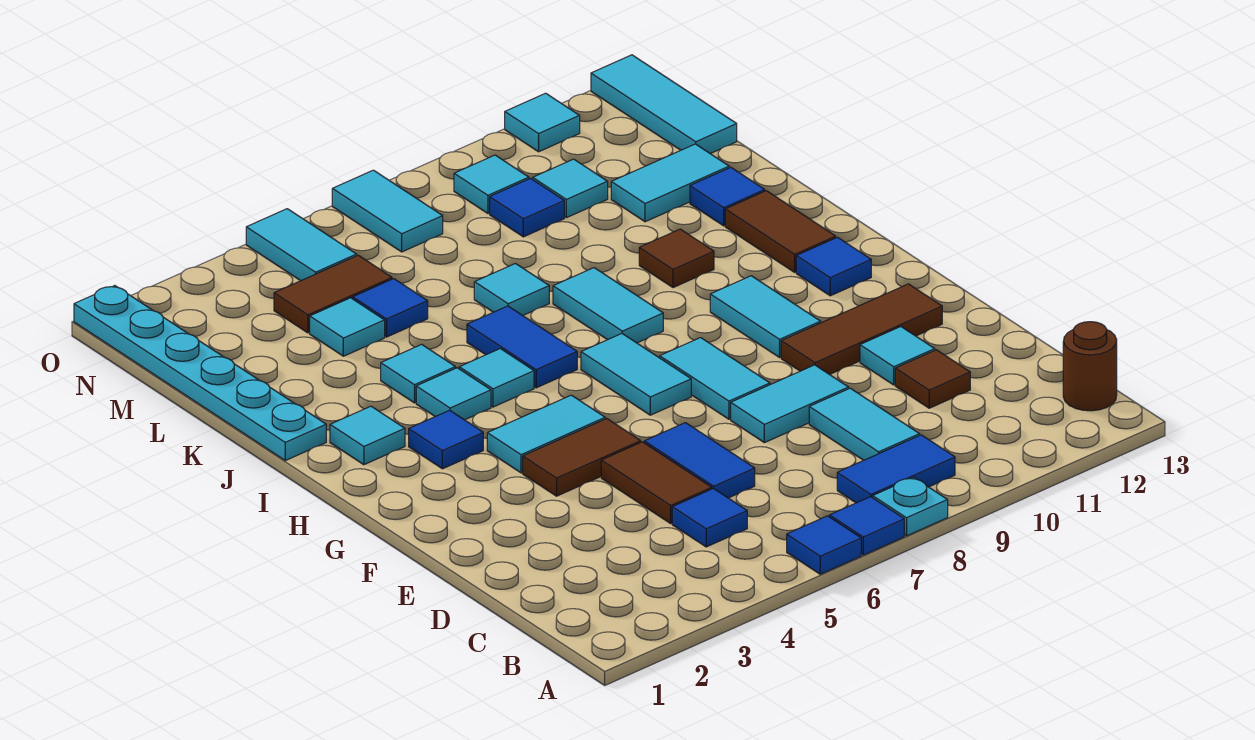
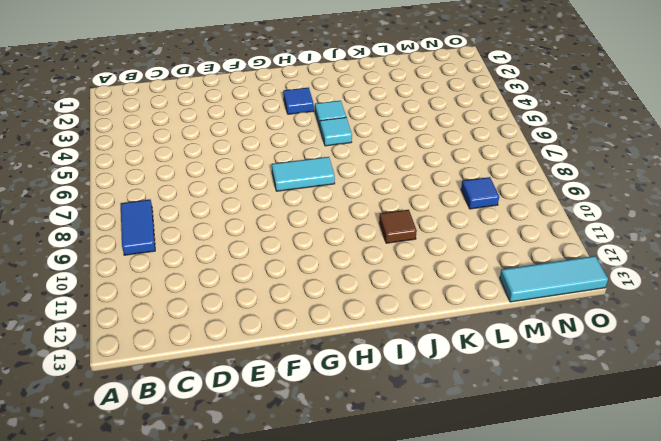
none -> blue tile A6 level 1
none -> blue tile A7 level 1
none -> cyan plate A8 level 1
none -> brown round brick B13 level 1

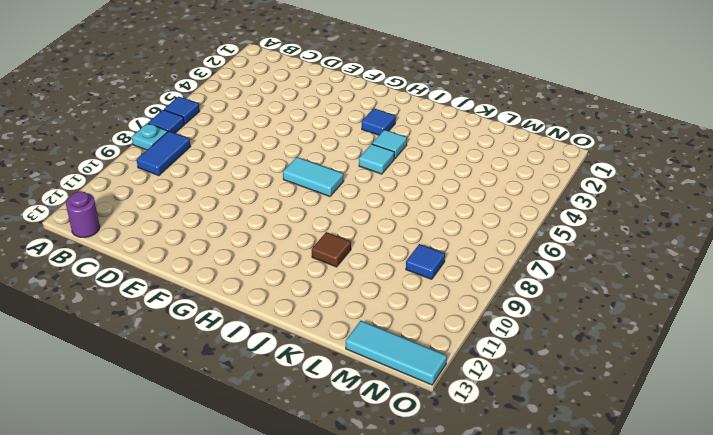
purple round brick B13 level 1 -> brown round brick B13 level 1
none -> blue tile C5 level 1
none -> cyan tile C9:D9 level 1
none -> brown tile D5:E5 level 1
none -> blue tile D6:E6 level 1

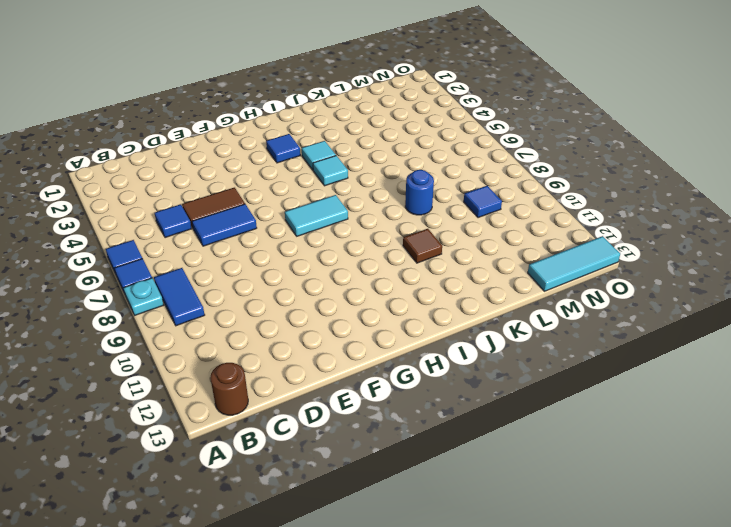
blue round brick K8 level 1 -> none
none -> cyan tile C9:D9 level 1
none -> brown tile D11 level 1
none -> cyan tile E8:E9 level 1
none -> cyan tile E11 level 1

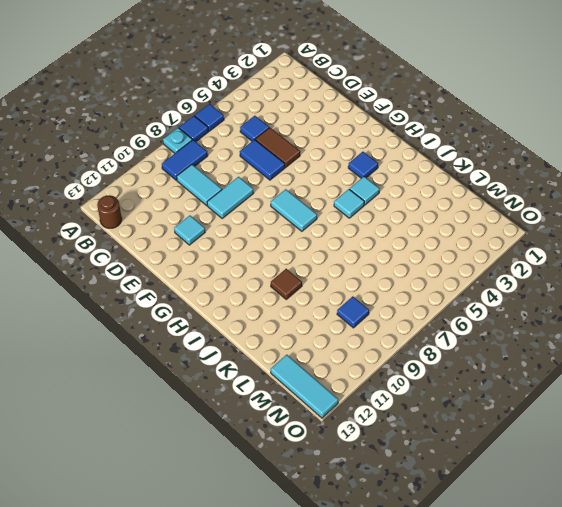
none -> brown tile D11 level 1
none -> brown tile F4:F5 level 1
none -> cyan tile F8:G8 level 1
none -> brown tile F10:F12 level 1

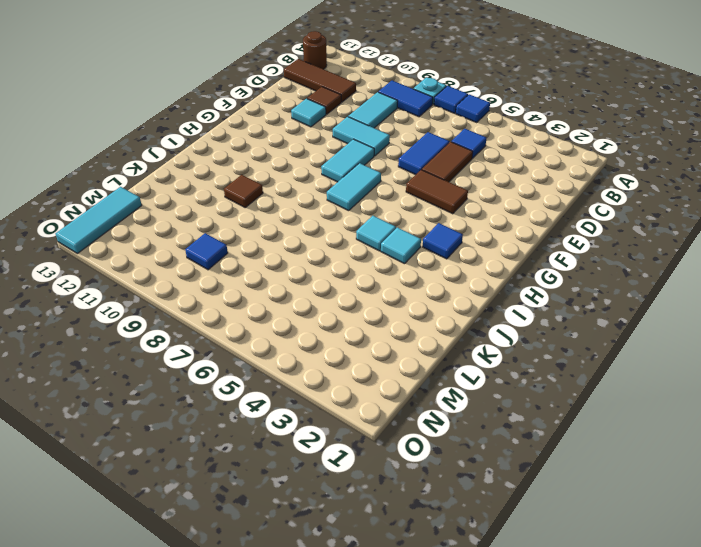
brown tile C11:C13 level 1 -> brown tile F10:F12 level 1
none -> cyan tile G4:G5 level 1
none -> cyan tile G10:H10 level 1
none -> blue tile H12 level 1
none -> cyan tile I2 level 1

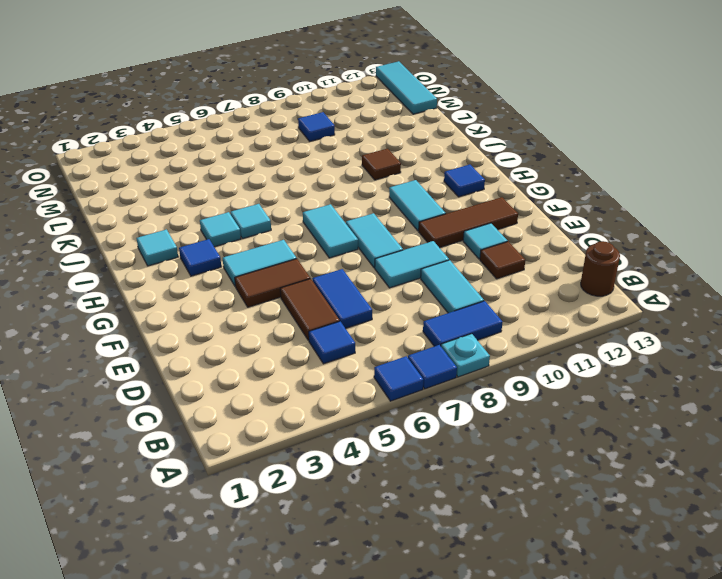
none -> blue tile I6:J6 level 1
none -> cyan tile I8:J8 level 1
none -> brown tile I12:J12 level 1
none -> cyan plate J1:O1 level 1

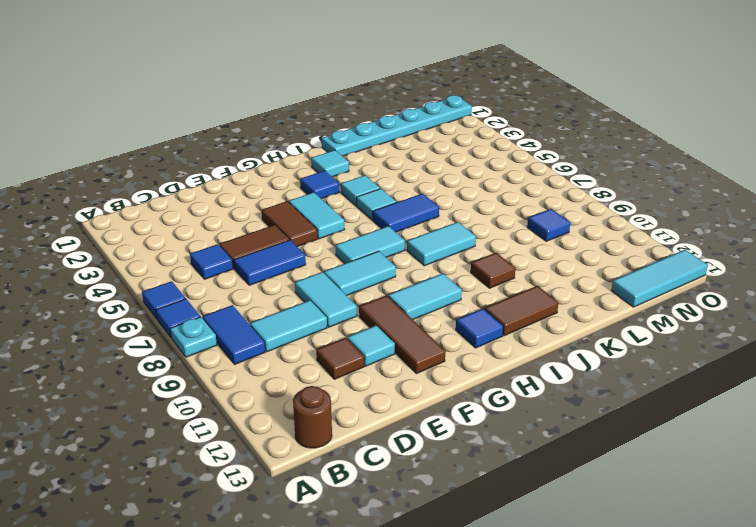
none -> cyan tile J4 level 1
none -> cyan tile K7 level 1
none -> blue tile K12 level 1
none -> cyan tile L4 level 1

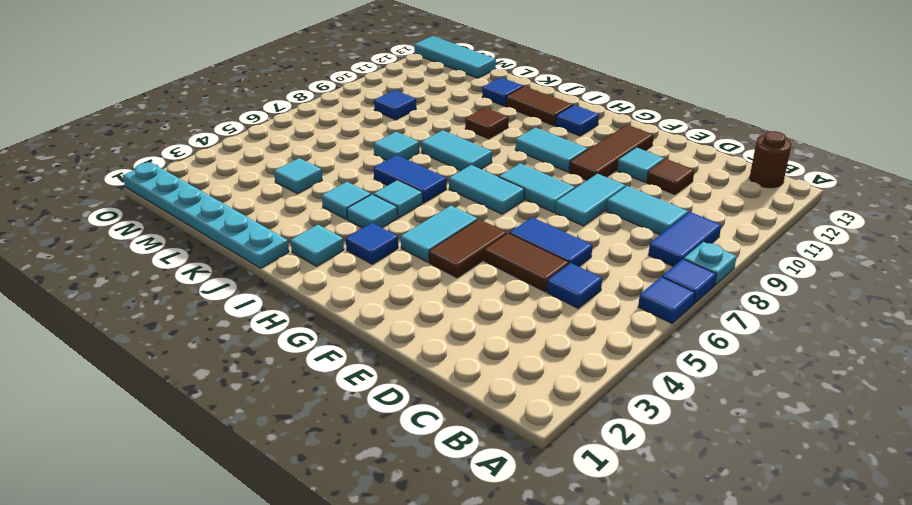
none -> blue tile L5 level 1
none -> cyan tile L11:L12 level 1
none -> brown tile M4:M5 level 1
none -> cyan tile M10 level 1

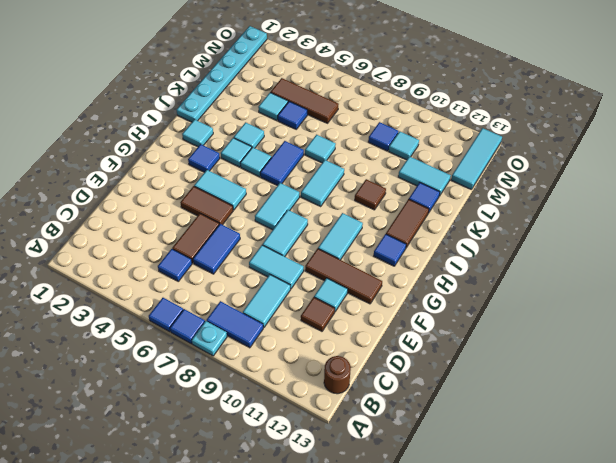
brown tile M4:M6 level 1 -> brown tile M4:M5 level 1
none -> cyan tile N5:O5 level 1
none -> cyan tile N7:O7 level 1
none -> cyan tile N9 level 1
none -> cyan tile O11 level 1

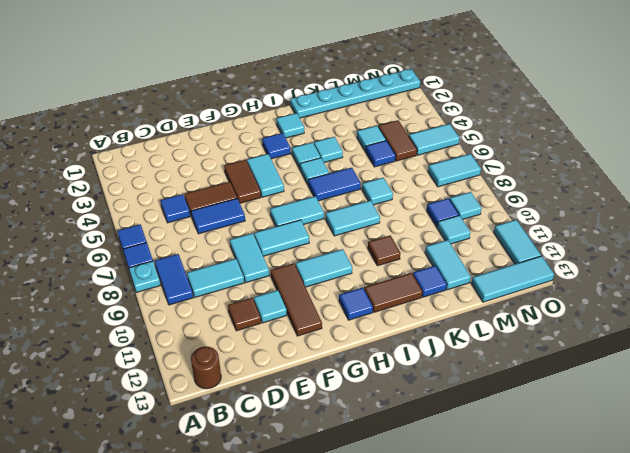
cyan tile O11:O12 level 1 -> cyan tile O11 level 1

